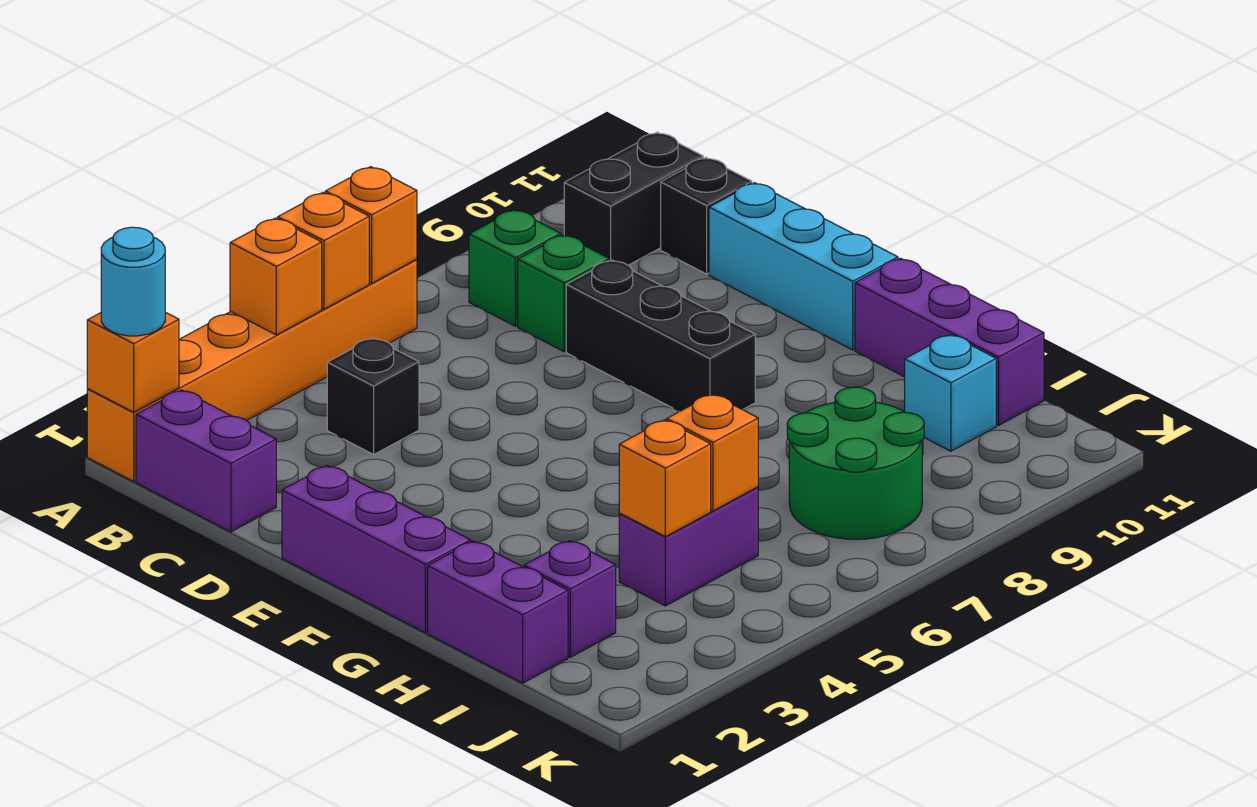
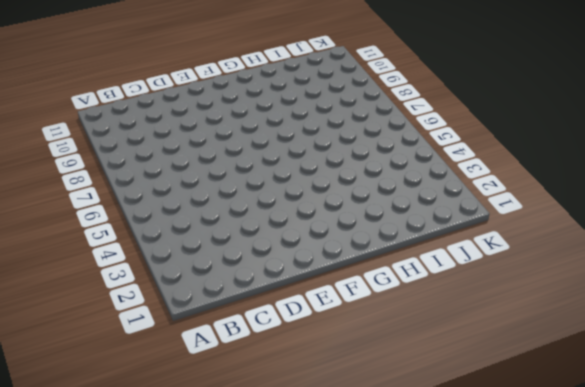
none -> orange brick A1:A6 level 1
none -> purple brick B1:C1 level 1
none -> green brick B8 level 1

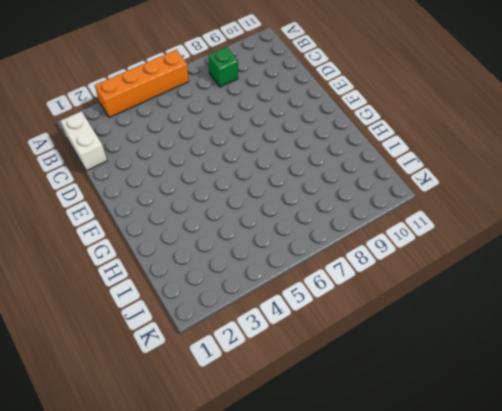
orange brick A3:A6 level 1 -> orange brick A1:A6 level 1
white brick B1:C1 level 1 -> purple brick B1:C1 level 1
none -> black brick B10:B11 level 1
none -> black brick C4 level 1
none -> green brick C8 level 1

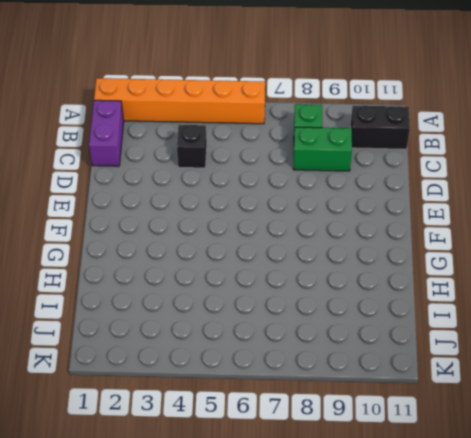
green brick C8:C9 level 1 -> green brick C8 level 1
none -> black brick C11 level 1
none -> black brick D8:F8 level 1
none -> cyan brick D11:F11 level 1

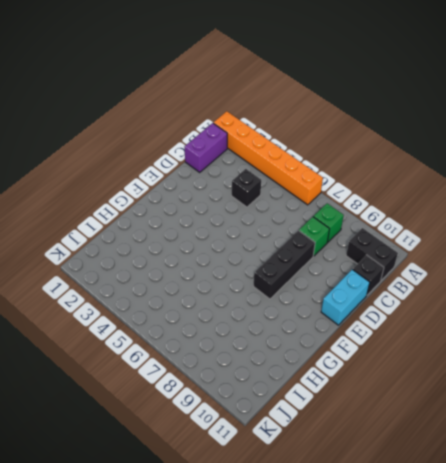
cyan brick D11:E11 level 1 -> cyan brick D11:F11 level 1
none -> purple brick E1:G1 level 1
none -> purple brick G11:I11 level 1
none -> purple brick H1:I1 level 1

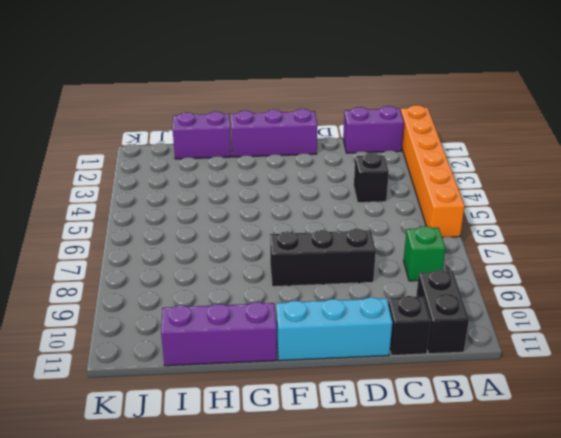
none -> green brick C8 level 1
none -> purple brick I2 level 1
none -> purple brick I4:I5 level 1

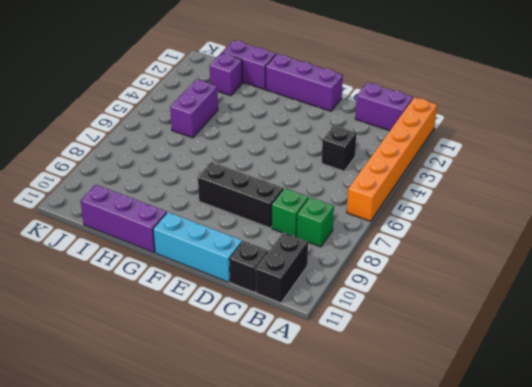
none -> green round brick I7:J8 level 1
none -> cyan brick I10 level 1
none -> orange brick A1 level 2

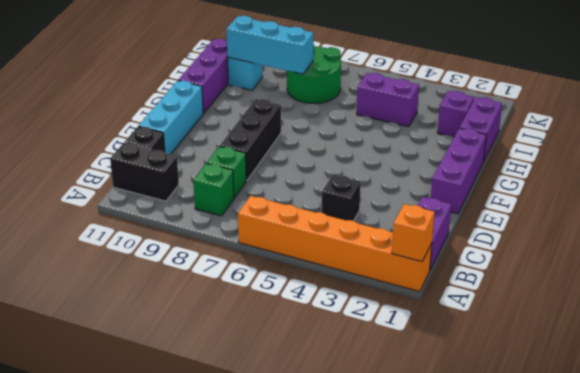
cyan brick I8:I10 level 2 -> none
none -> orange brick A4 level 2
none -> orange brick A5 level 2
none -> orange brick A6 level 2

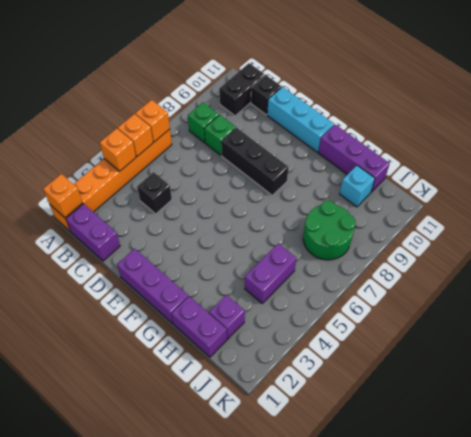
none -> orange brick I4 level 2
none -> orange brick I5 level 2
none -> cyan round brick A1 level 3

